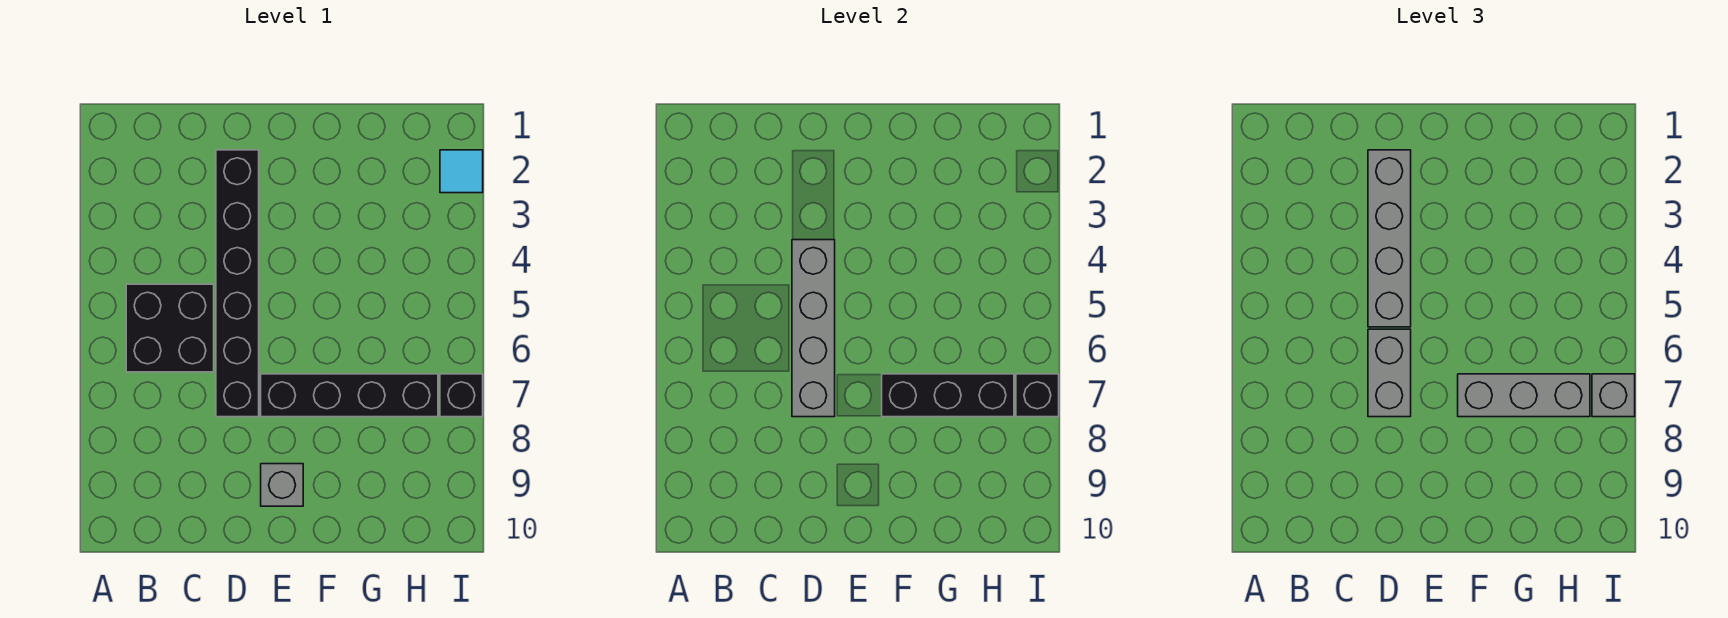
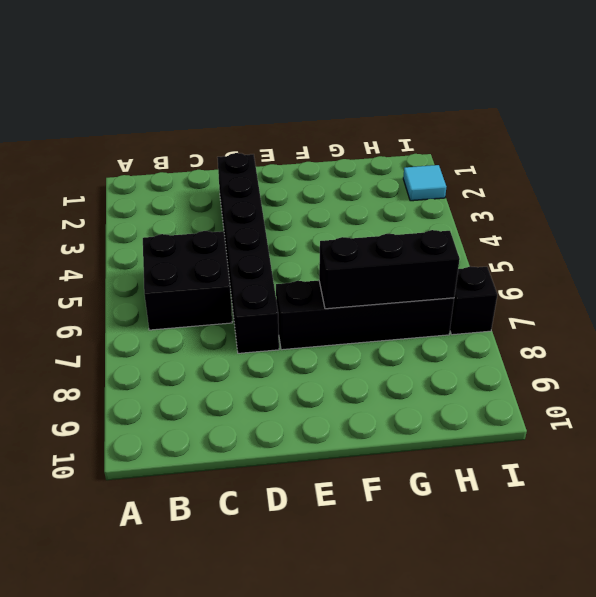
none -> grey brick E9 level 1
none -> grey brick D4:D7 level 2
none -> black brick I7 level 2

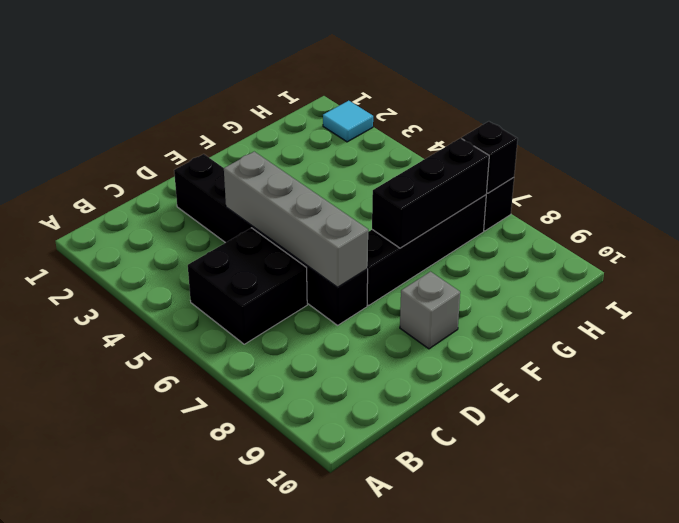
none -> grey brick D2:D5 level 3
none -> grey brick D6:D7 level 3
none -> grey brick F7:H7 level 3

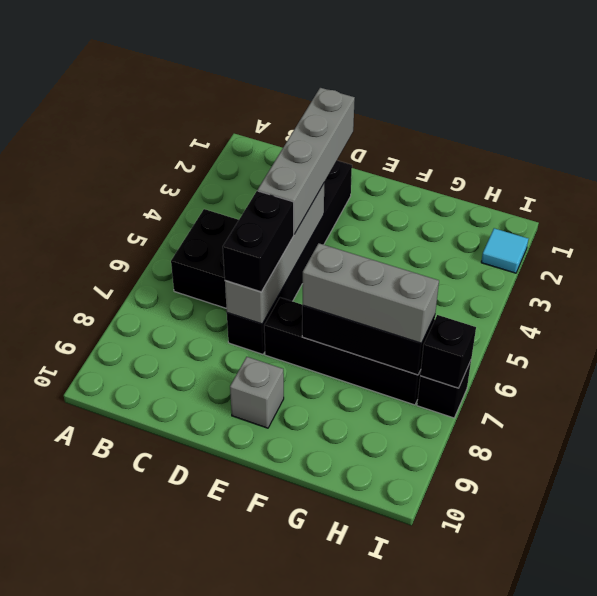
black brick D6:D7 level 3 -> grey brick D6:D7 level 3
none -> grey brick I7 level 3

